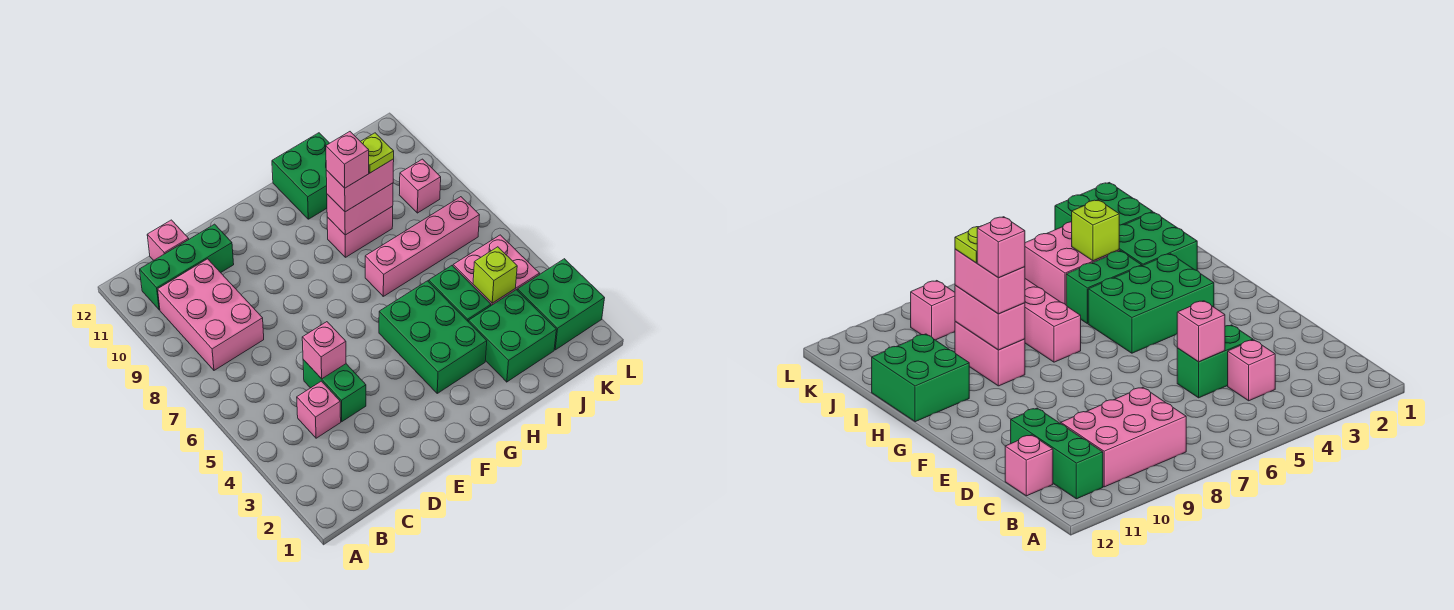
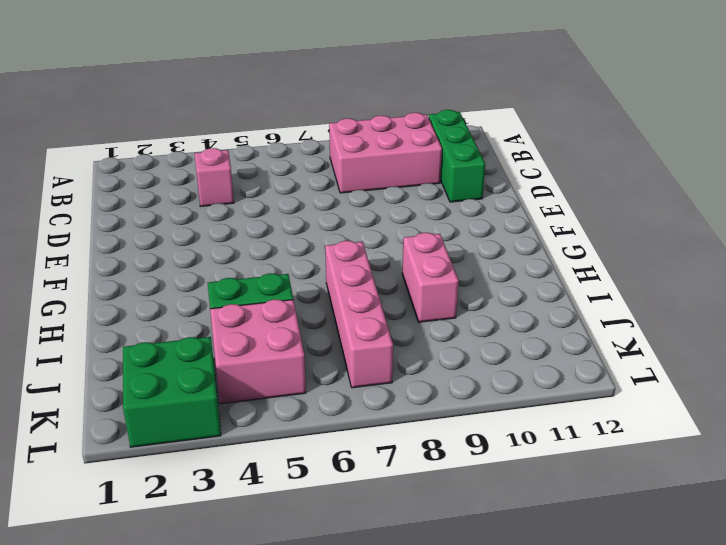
none -> pink brick C12 level 1
none -> green brick D4:D5 level 1
none -> green brick G3:H5 level 1

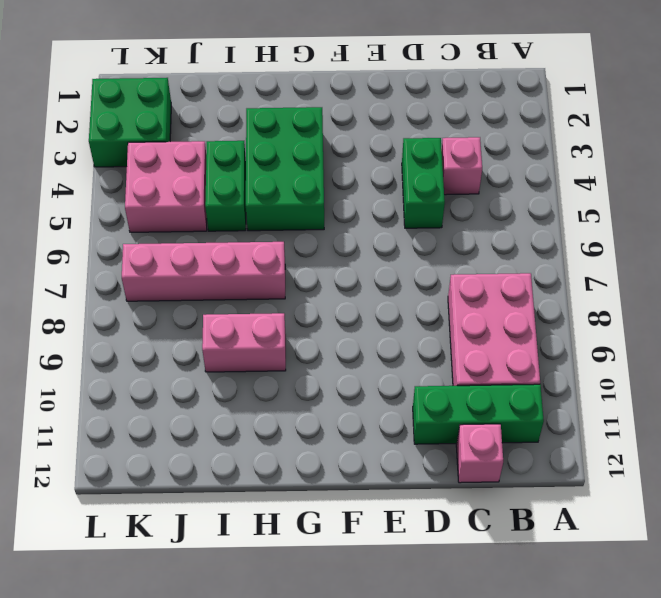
none -> green brick H11:I12 level 1
none -> green brick I2:J3 level 1
none -> pink brick K9 level 1

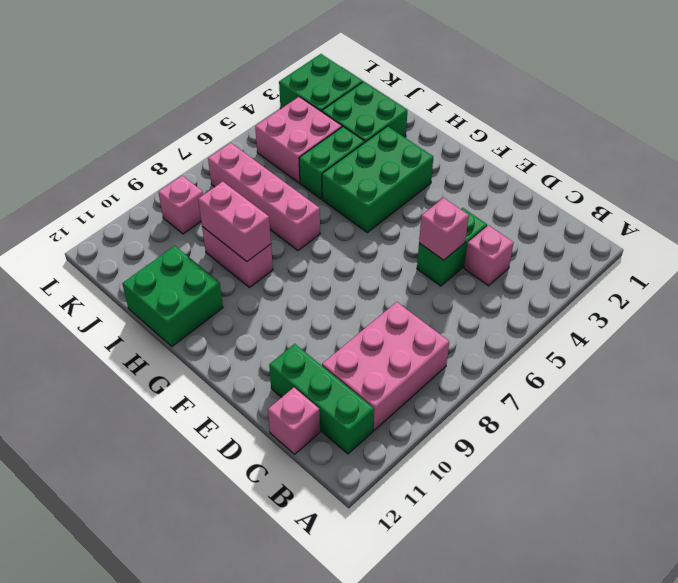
none -> lime brick J4 level 2
none -> pink brick H9:I9 level 3
none -> pink brick H9 level 4

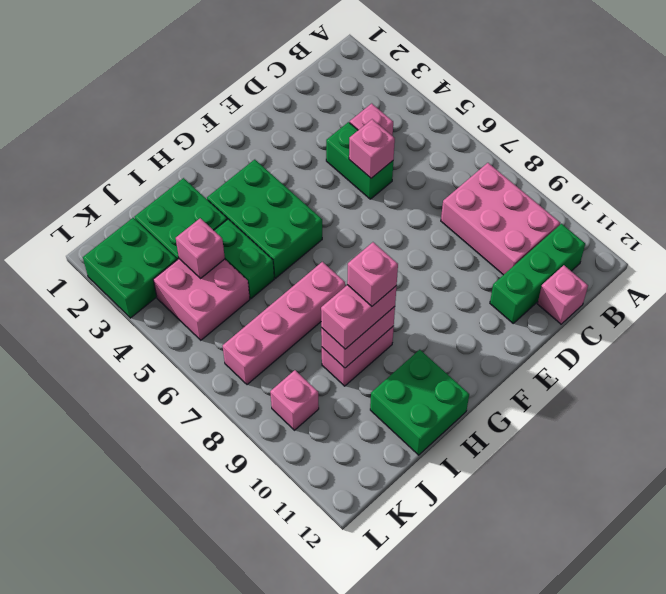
pink brick J4 level 2 -> lime brick J4 level 2
none -> lime plate I9 level 4

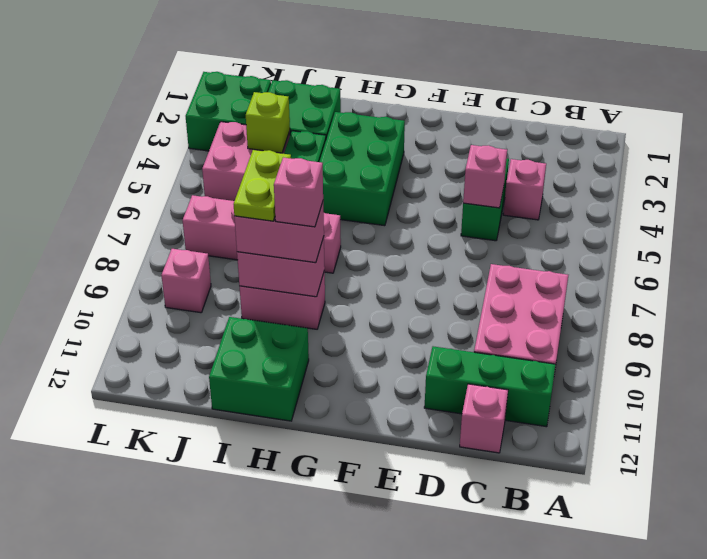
lime plate I8:I9 level 4 -> lime plate I9 level 4

